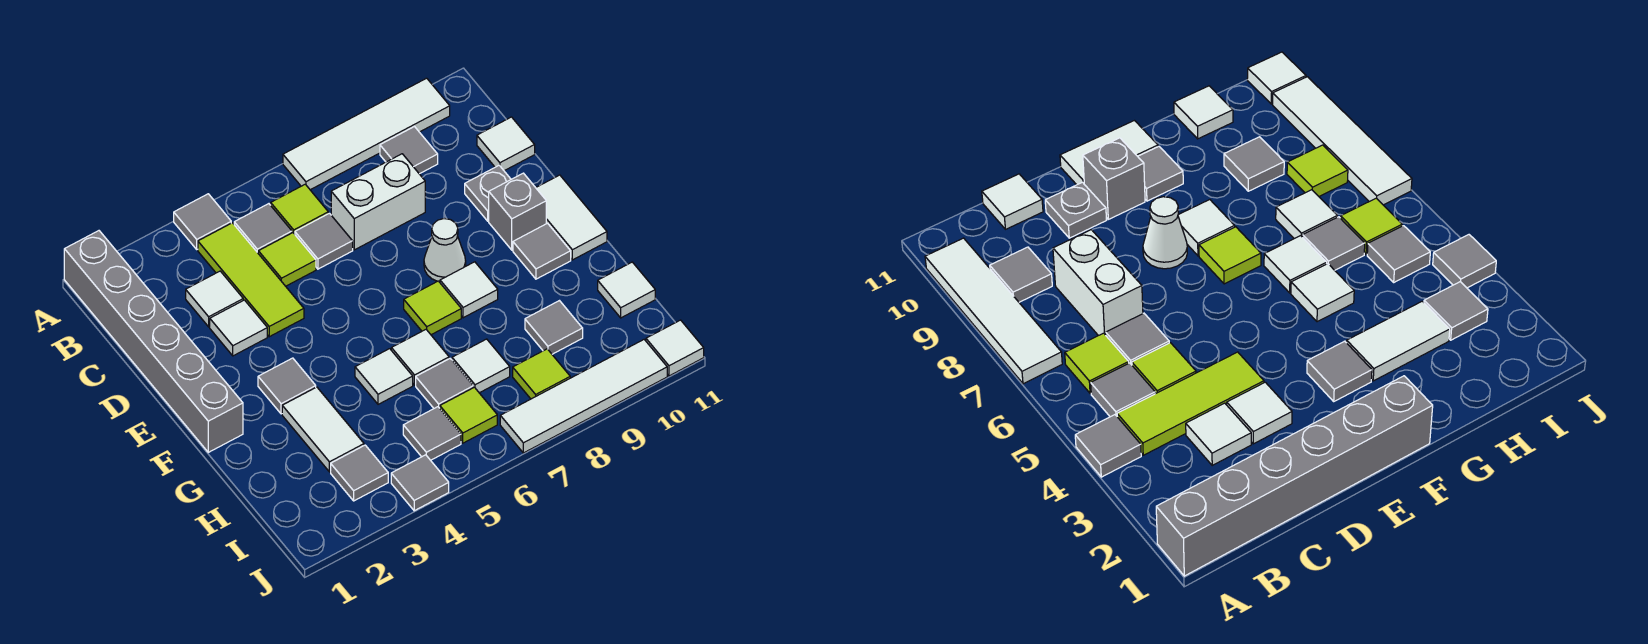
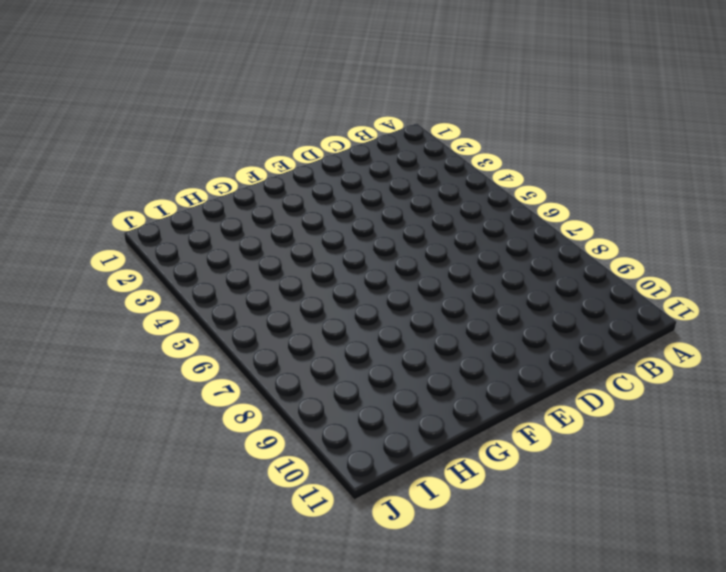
none -> grey brick A1:F1 level 1
none -> grey tile A4 level 1
none -> white tile A7:A10 level 1
none -> lime tile B4:D4 level 1

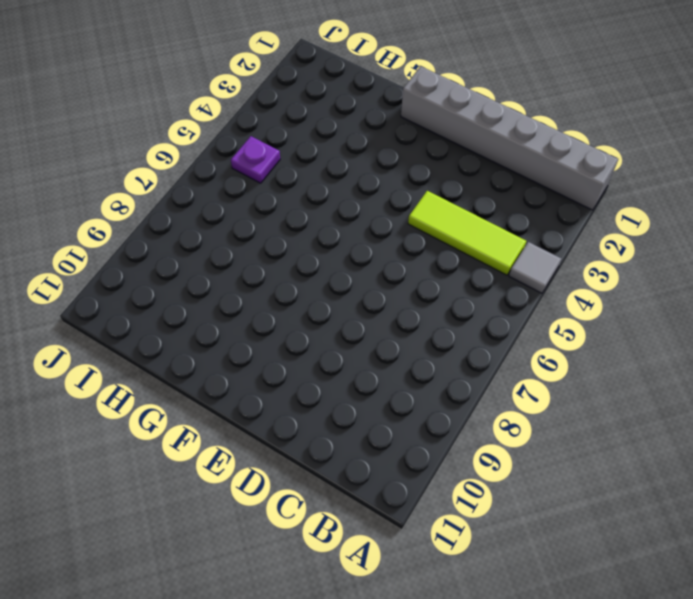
purple plate I5 level 1 -> grey tile I5 level 1
none -> white tile A7:A10 level 1
none -> grey tile B5 level 1
none -> lime tile B6 level 1
none -> grey tile B9 level 1

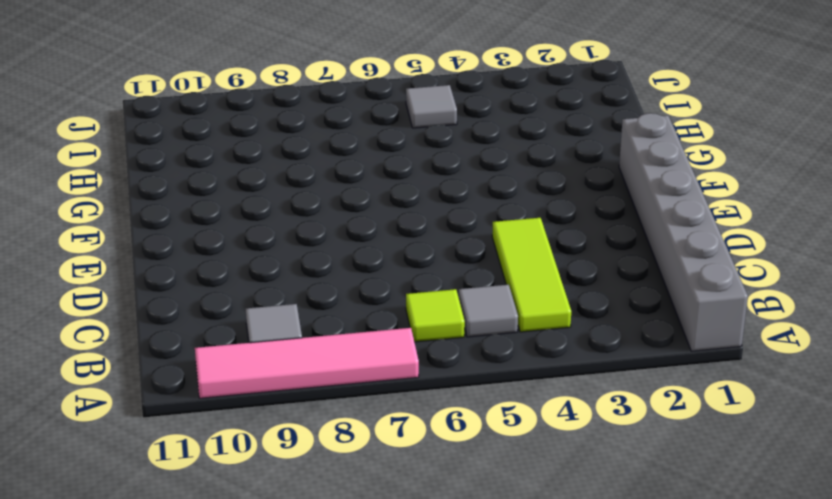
pink tile A7:A10 level 1 -> white tile A7:A10 level 1
none -> grey tile A4 level 1
none -> white tile C3 level 1
none -> lime tile C5 level 1
none -> grey tile C6 level 1

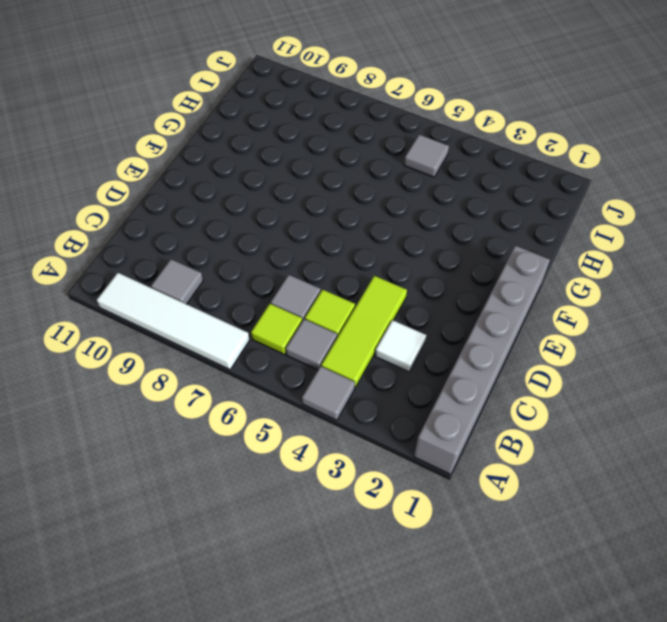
none -> white brick C7:C8 level 1
none -> white tile C11 level 1
none -> white tile D3 level 1
none -> grey plate D10 level 1

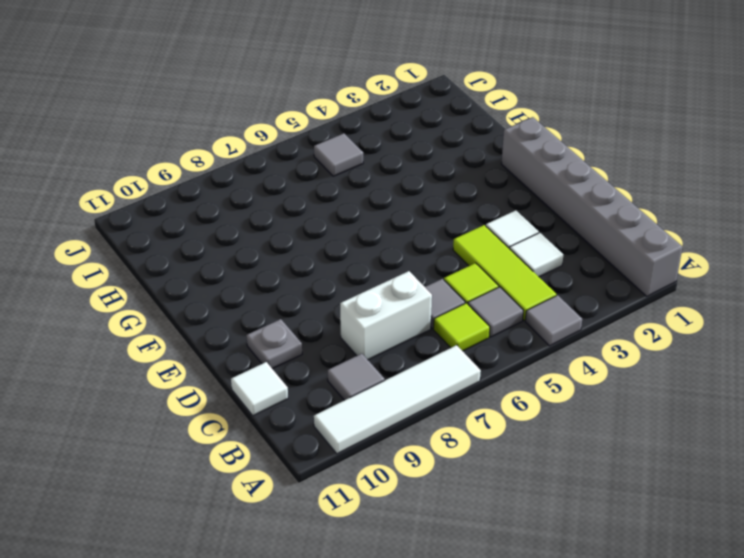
none -> white cone E8 level 1
none -> grey brick E10 level 1
none -> white tile E11:F11 level 1
none -> grey tile F3 level 1

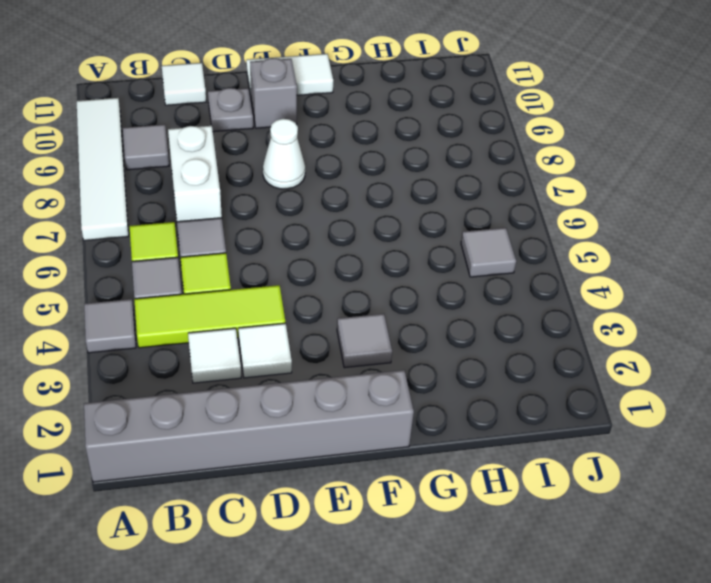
none -> lime tile F7 level 1
none -> white tile F8 level 1
none -> grey tile F10 level 1
none -> white tile G3:H3 level 1

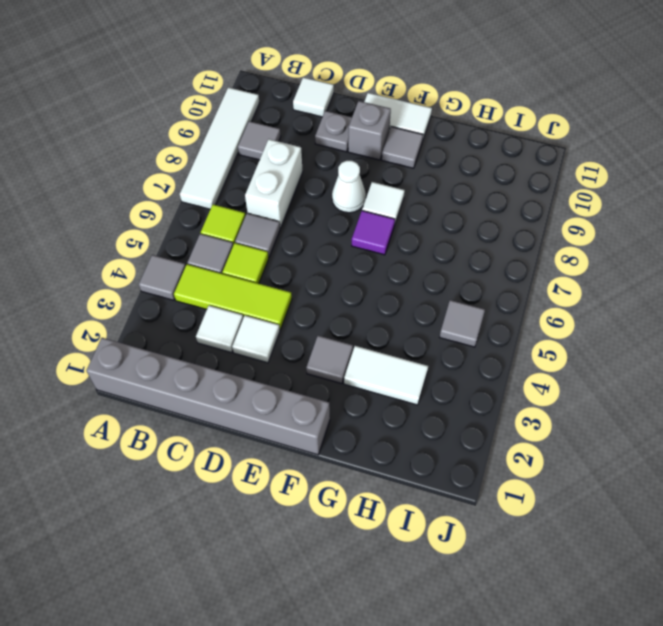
purple tile F7 level 1 -> lime tile F7 level 1
none -> white tile G5 level 1
none -> white tile G6 level 1
none -> grey tile H6 level 1
none -> white tile H7 level 1

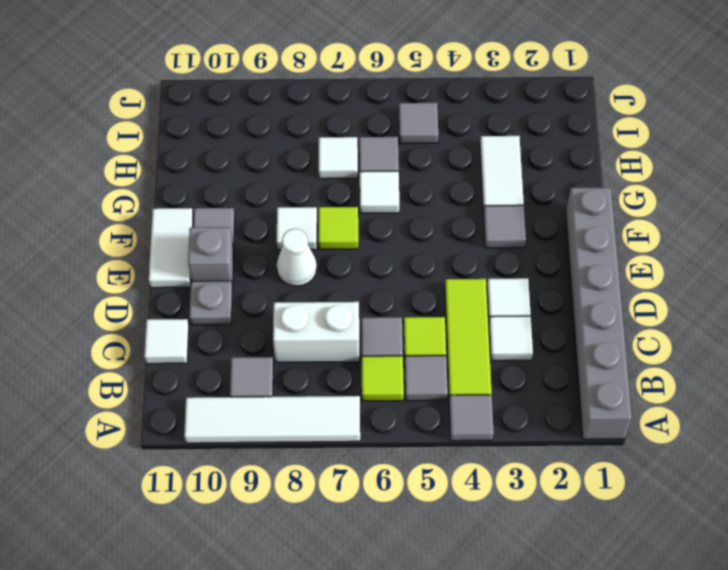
none -> white tile G5 level 1
none -> grey tile H9 level 1
none -> white tile H11 level 1
none -> grey tile I3 level 1

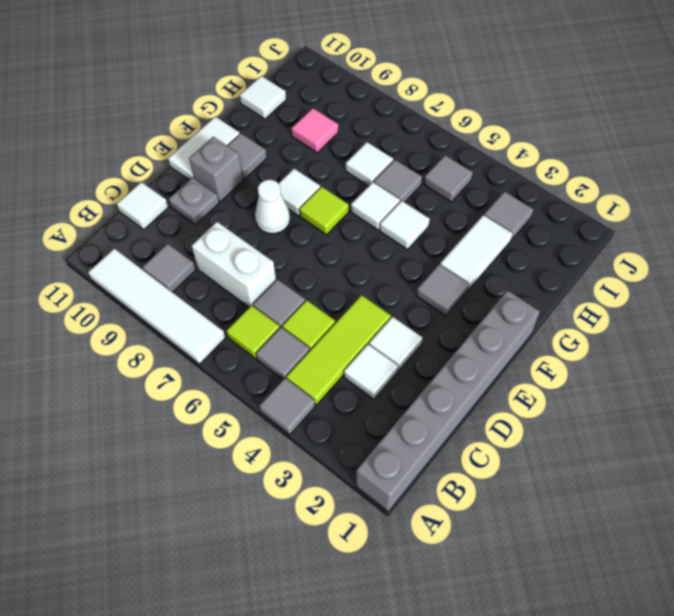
pink tile H9 level 1 -> grey tile H9 level 1
none -> lime tile I6 level 1
none -> lime tile I8 level 1
none -> grey tile J4 level 1
none -> white tile J7:J10 level 1

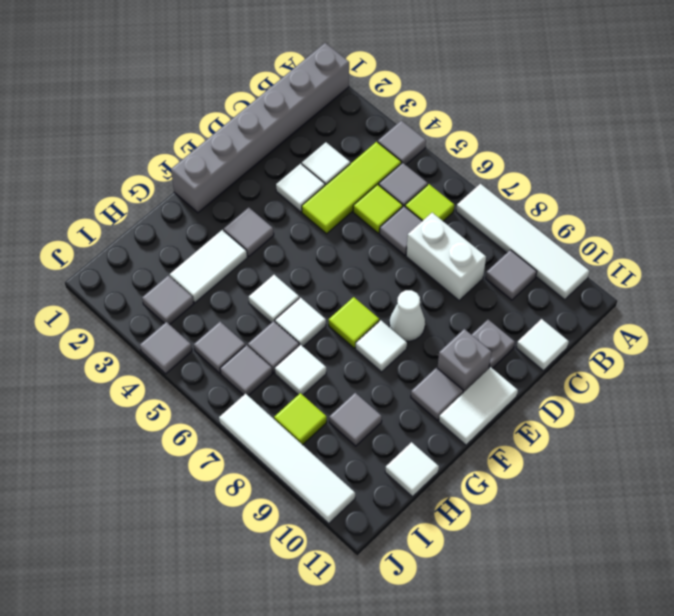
grey tile I6 level 1 -> lime tile I6 level 1
none -> white tile J11 level 1

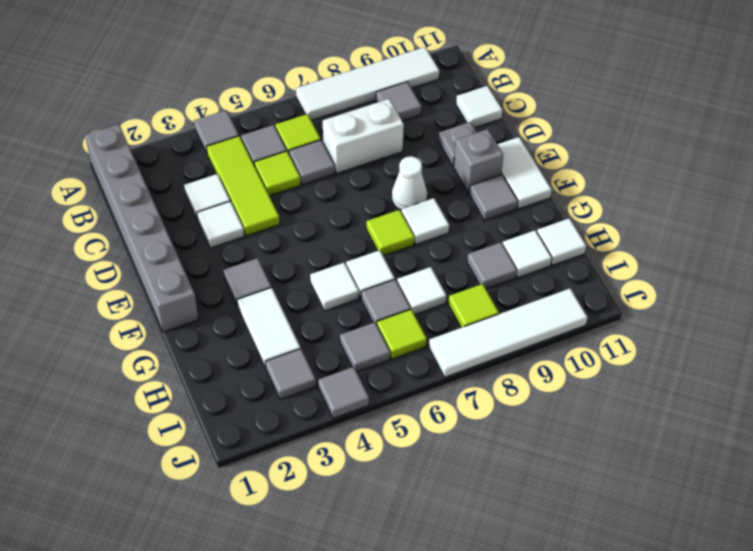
white tile H10 level 1 -> white tile J11 level 1

